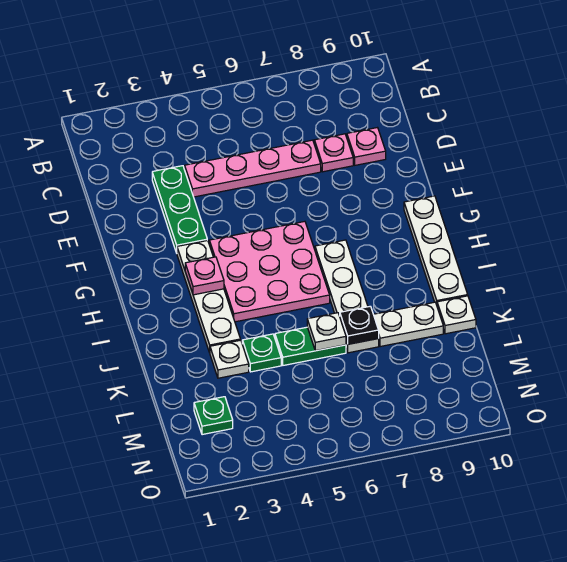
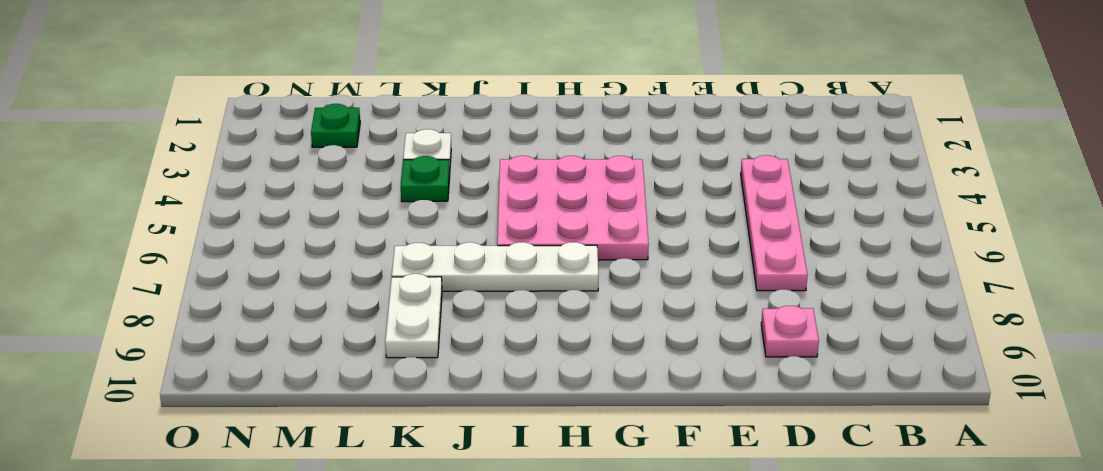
none -> green plate D3:F3 level 1
none -> pink plate D8 level 1
none -> white plate G3:J3 level 1

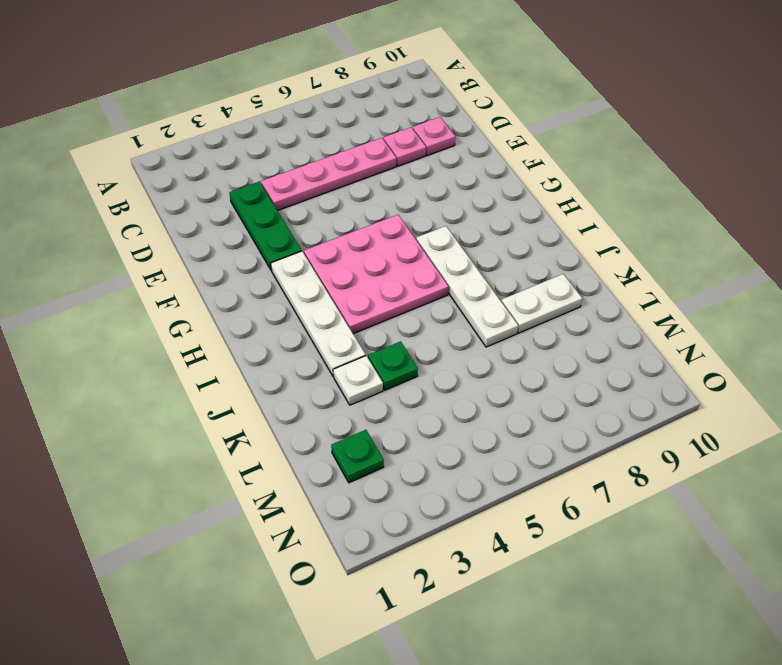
none -> white plate G10:J10 level 1
none -> green plate K5:K6 level 1
none -> white plate K10 level 1

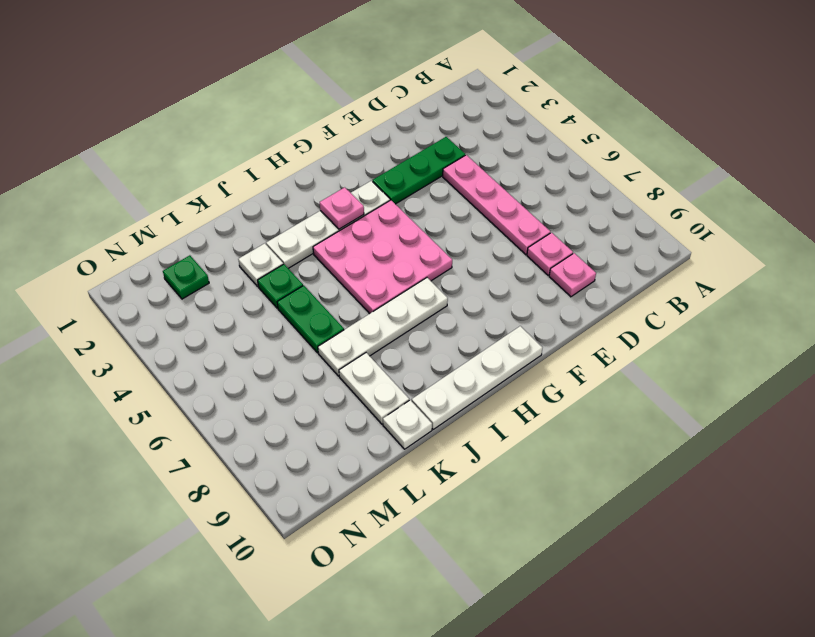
none -> white plate K6 level 2
none -> black plate K7 level 2

